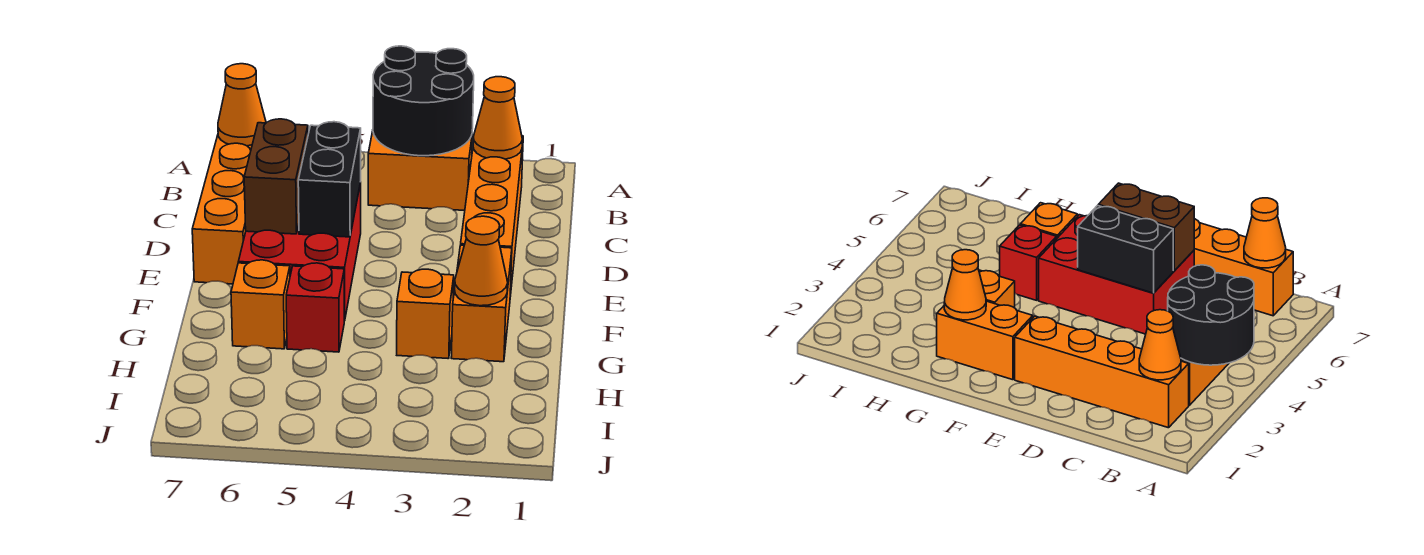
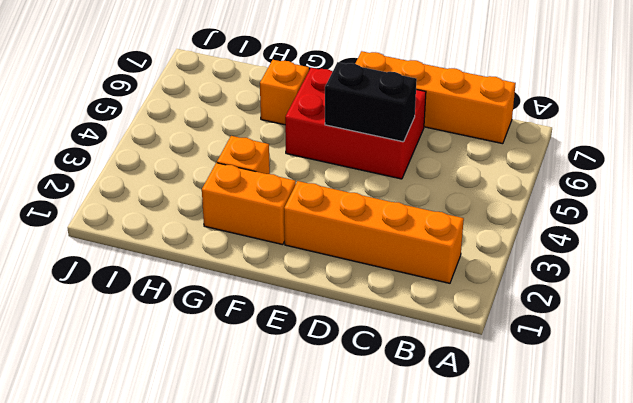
none -> orange brick B3:B4 level 1
none -> red brick G5 level 1
none -> black round brick A3:B4 level 2

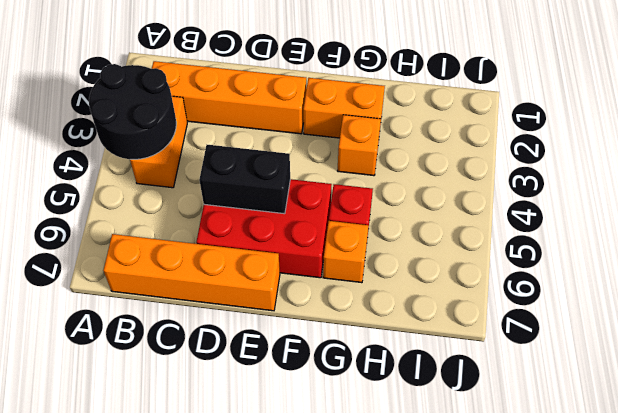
none -> orange cone B2 level 2
none -> orange cone B7 level 2
none -> brown brick D6:E6 level 2

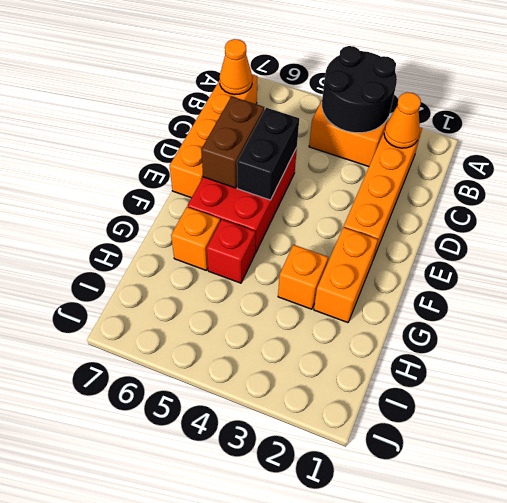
none -> orange cone G2 level 2

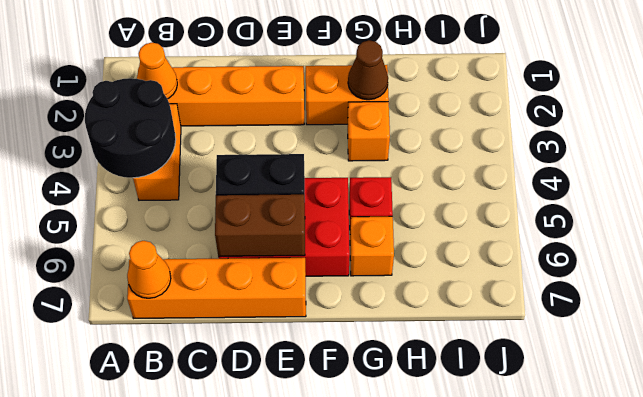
brown cone G2 level 2 -> orange cone G2 level 2

